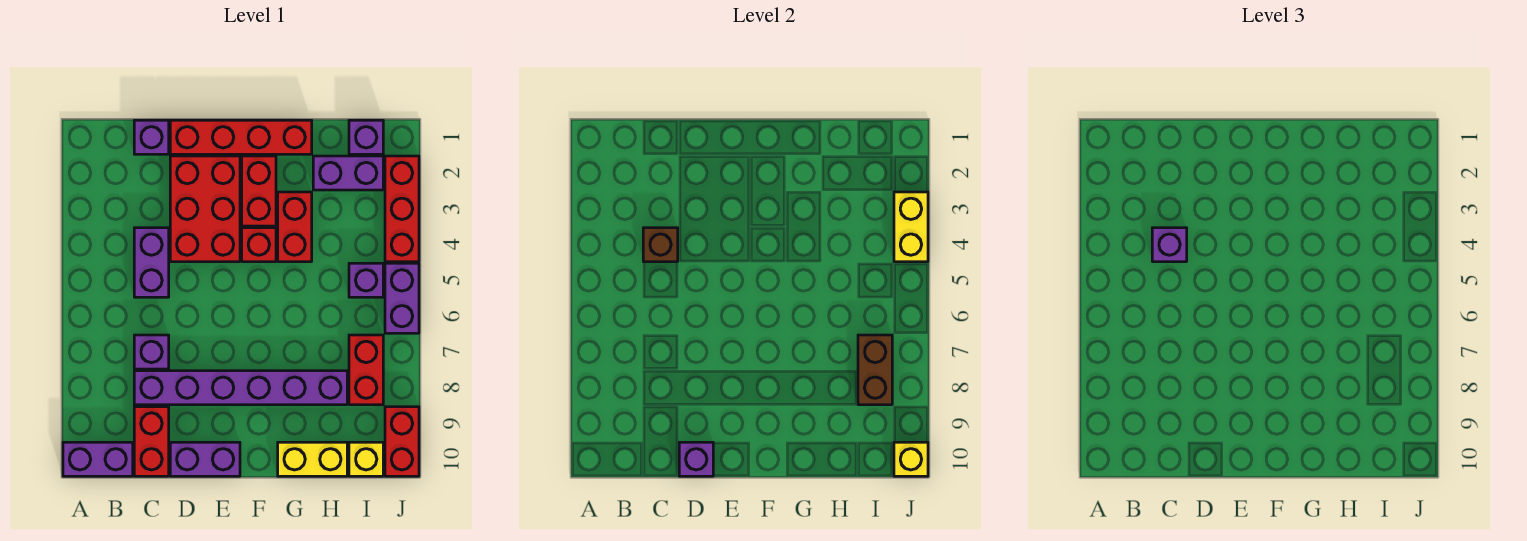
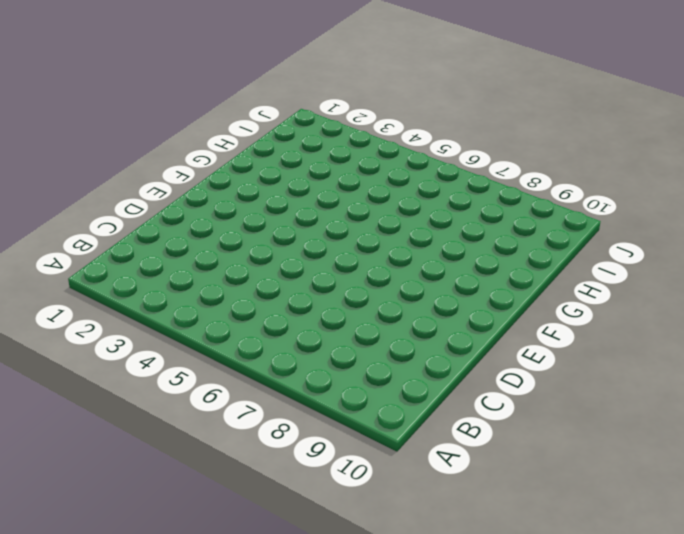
none -> purple brick A10:B10 level 1
none -> purple brick C1 level 1
none -> purple brick C4:C5 level 1

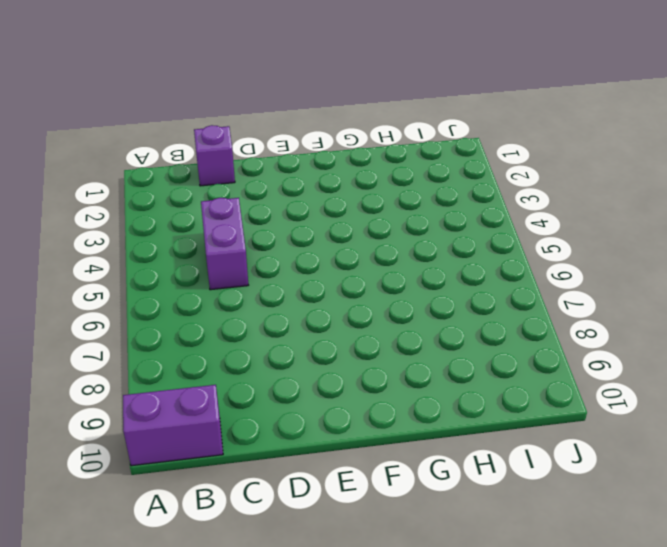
none -> purple brick C7 level 1
none -> purple brick C8:H8 level 1
none -> red brick C9:C10 level 1

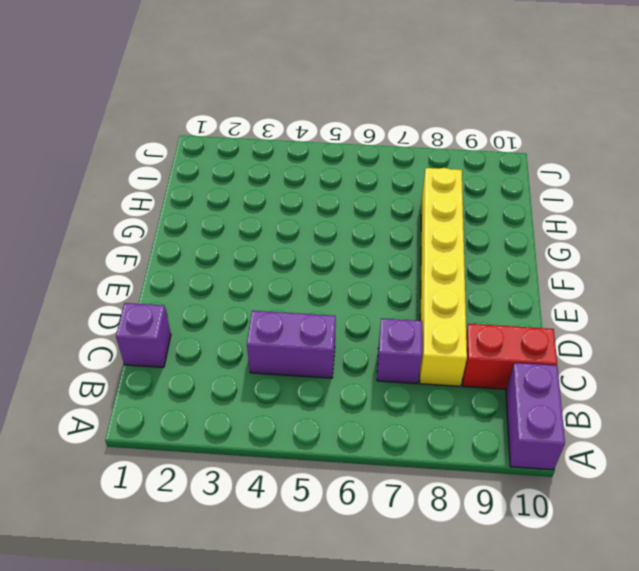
yellow brick C8:H8 level 1 -> purple brick C8:H8 level 1
none -> red brick D1:G1 level 1
none -> red brick D2:E4 level 1
none -> purple brick D10:E10 level 1

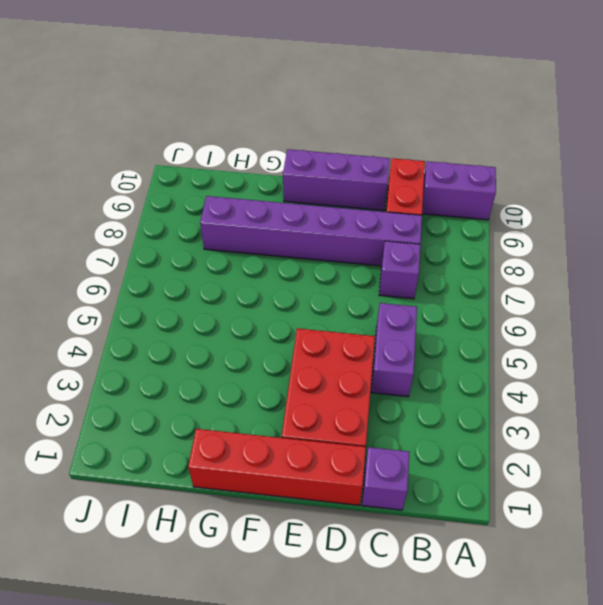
purple brick D10:F10 level 1 -> purple brick D10:E10 level 1
none -> red brick F2:F3 level 1
none -> red brick F4 level 1
none -> red brick G3:G4 level 1

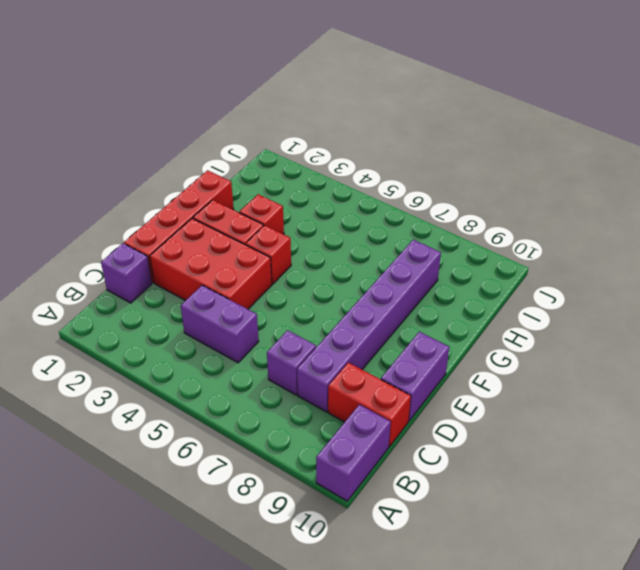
red brick G3 level 1 -> red brick G3:G4 level 1
none -> yellow brick G10:H10 level 1
none -> purple brick H2:I2 level 1
none -> purple brick I1 level 1

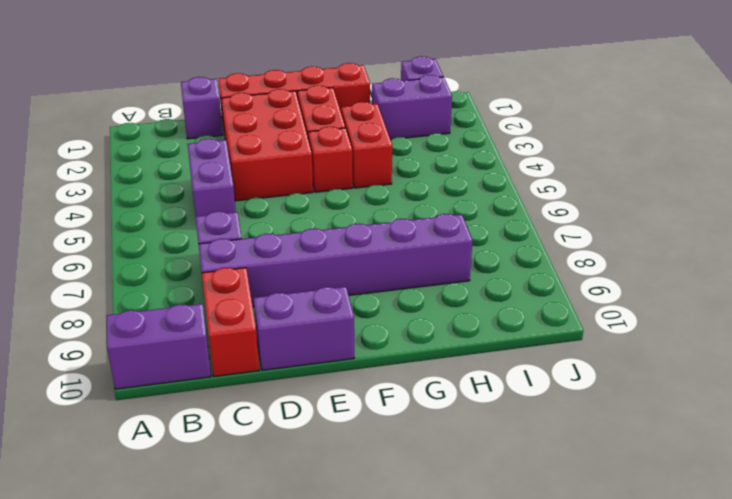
none -> yellow brick G10:H10 level 1
none -> purple brick I5 level 1
none -> red brick I7:I8 level 1

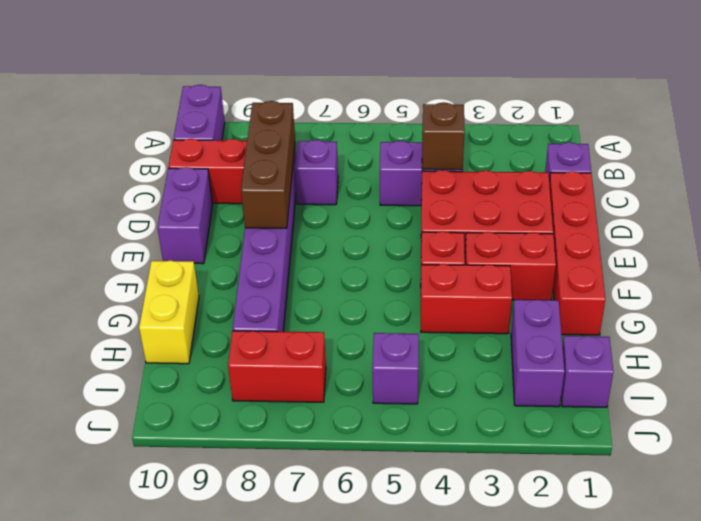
brown brick C8:E8 level 2 -> none
none -> yellow brick I10 level 1
none -> red brick J2:J4 level 1
none -> purple brick J5:J6 level 1

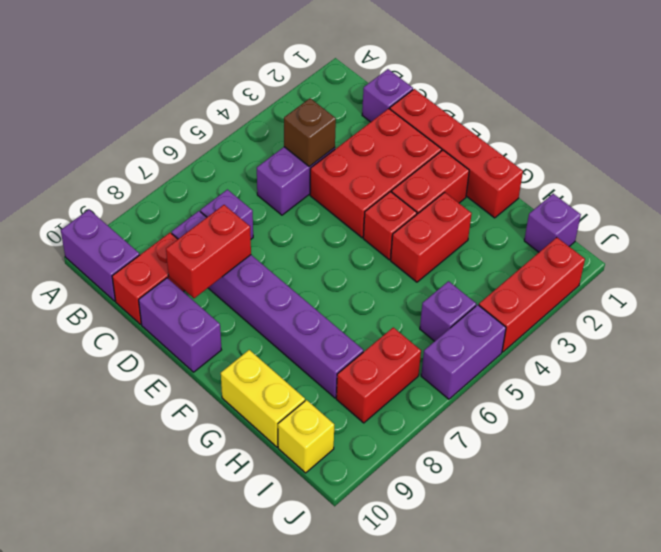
red brick D8:D9 level 2 -> red brick J9:J10 level 1
none -> purple brick H2:I2 level 1
none -> purple brick D10 level 2
none -> brown brick I7:I8 level 2

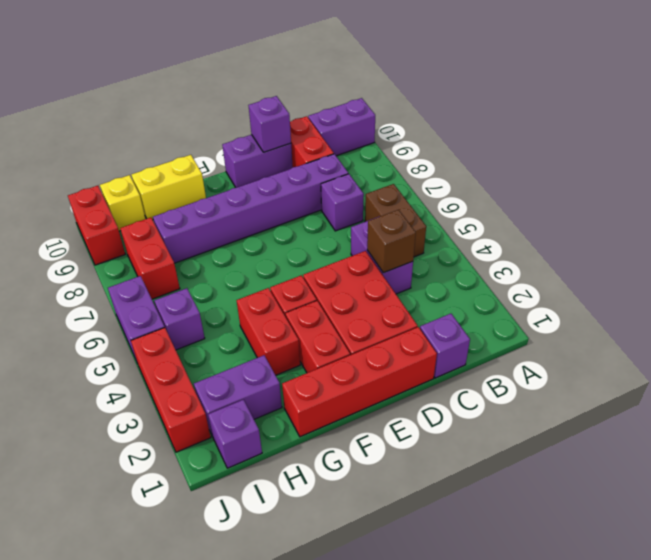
brown brick B5:B6 level 1 -> brown brick I7:I8 level 2
none -> yellow brick J3:J4 level 2
none -> yellow brick J10 level 2
none -> purple brick C4 level 3

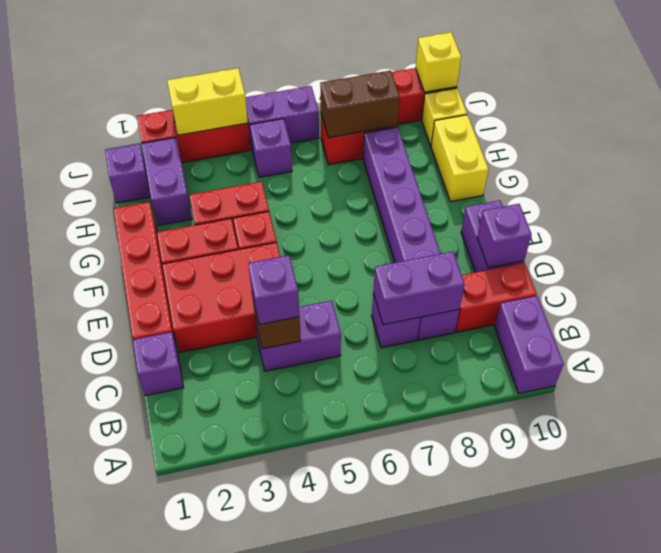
purple brick C7:C8 level 2 -> none

